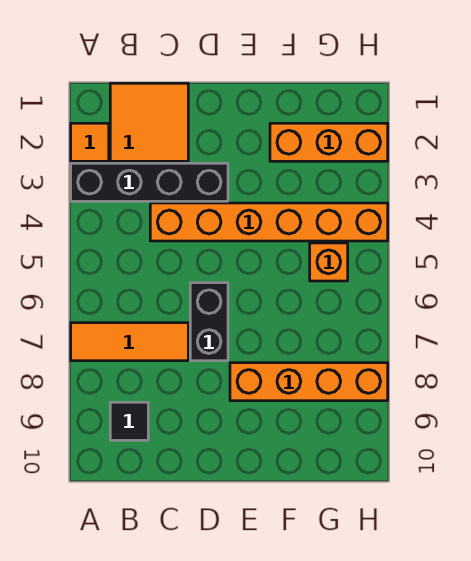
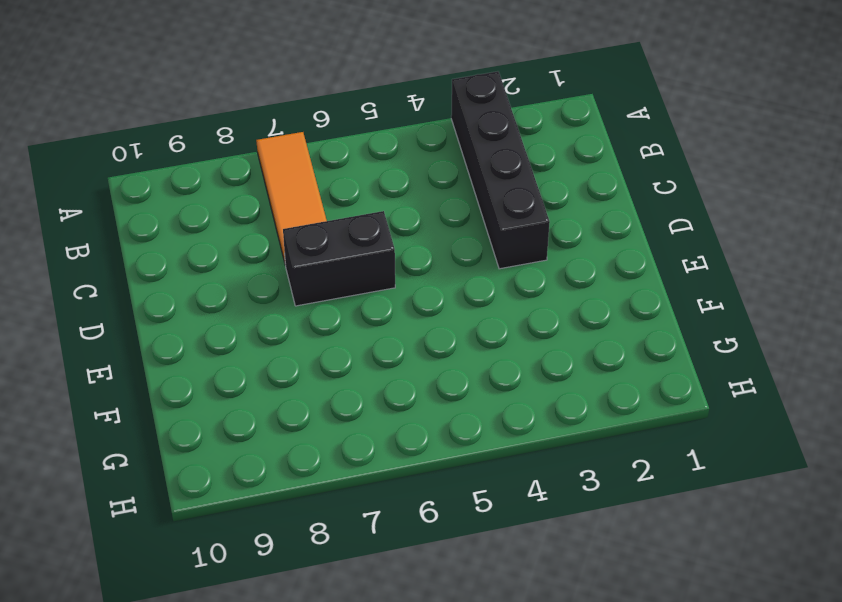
none -> orange tile A2 level 1
none -> orange tile B1:C2 level 1

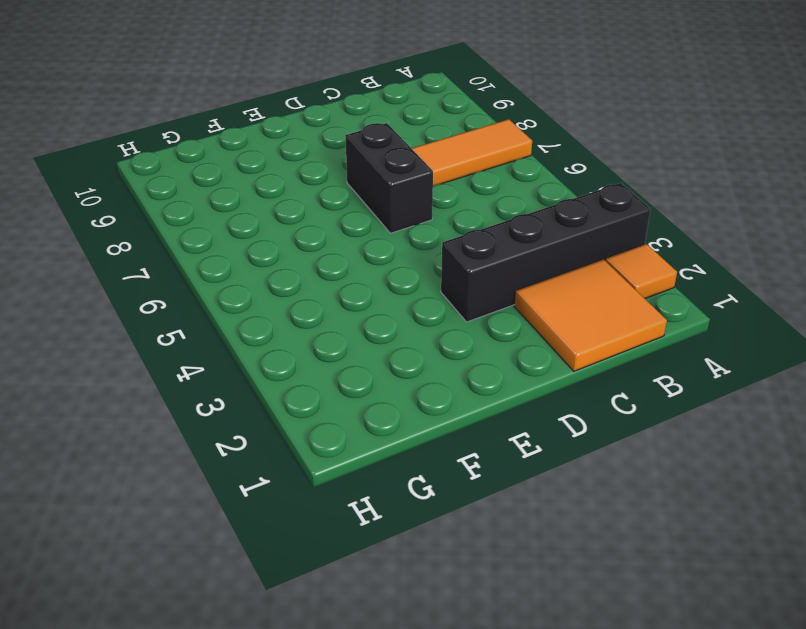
none -> black tile B9 level 1
none -> orange brick C4:H4 level 1

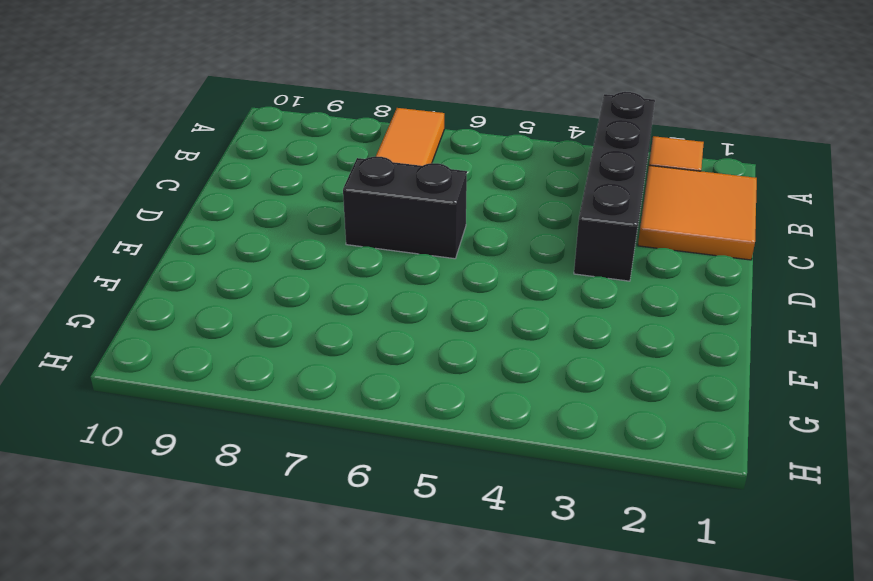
none -> black tile B9 level 1
none -> orange brick C4:H4 level 1

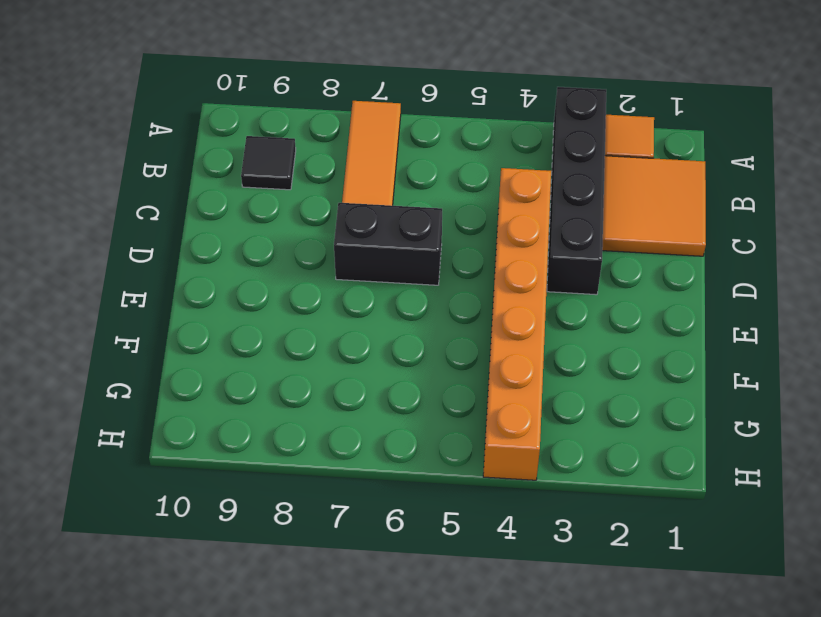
none -> orange brick E8:H8 level 1
none -> orange brick F2:H2 level 1

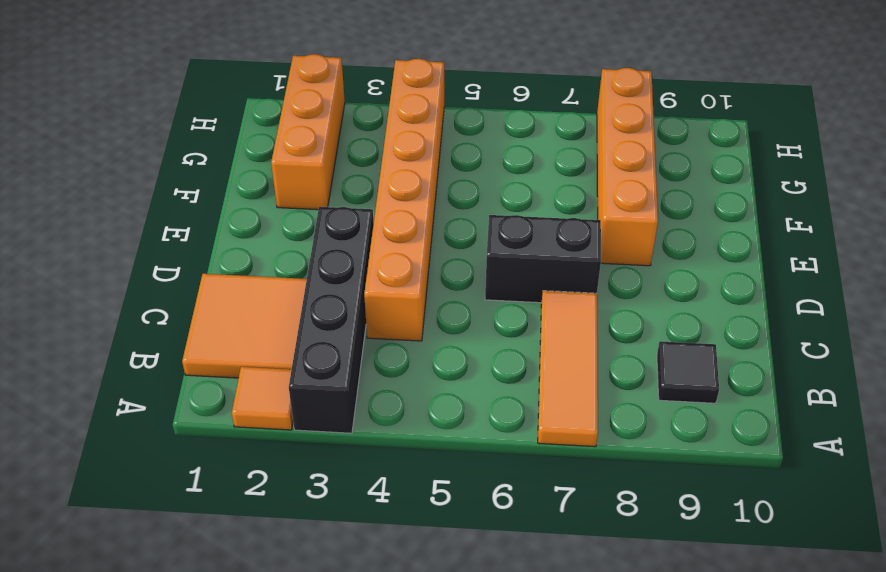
none -> orange brick G5 level 1

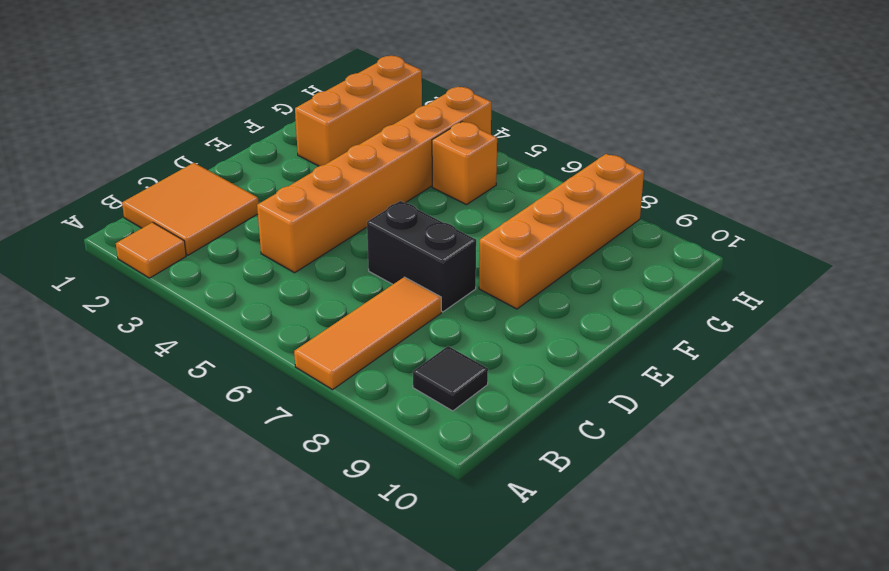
none -> black brick A3:D3 level 1

